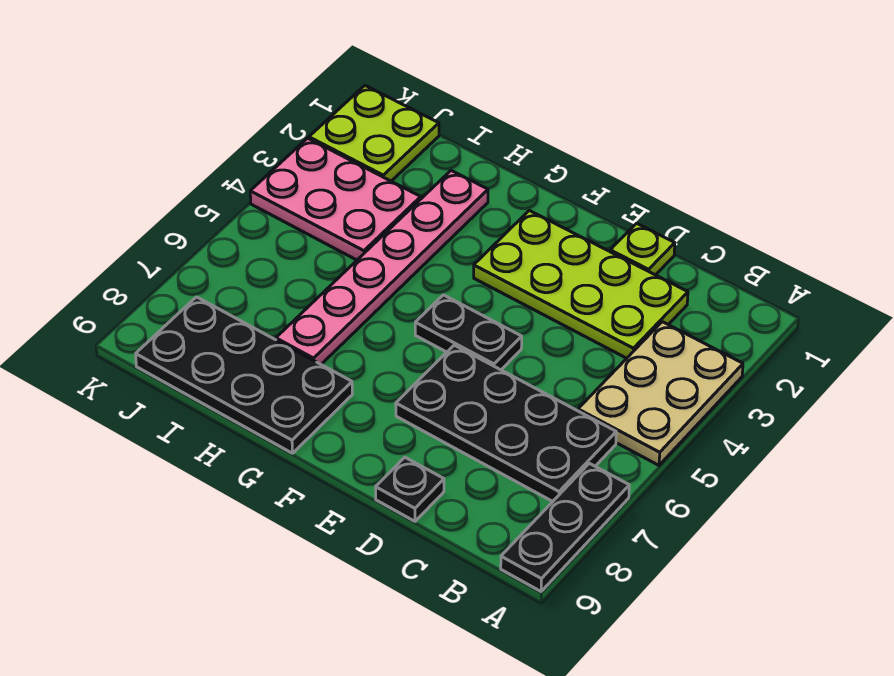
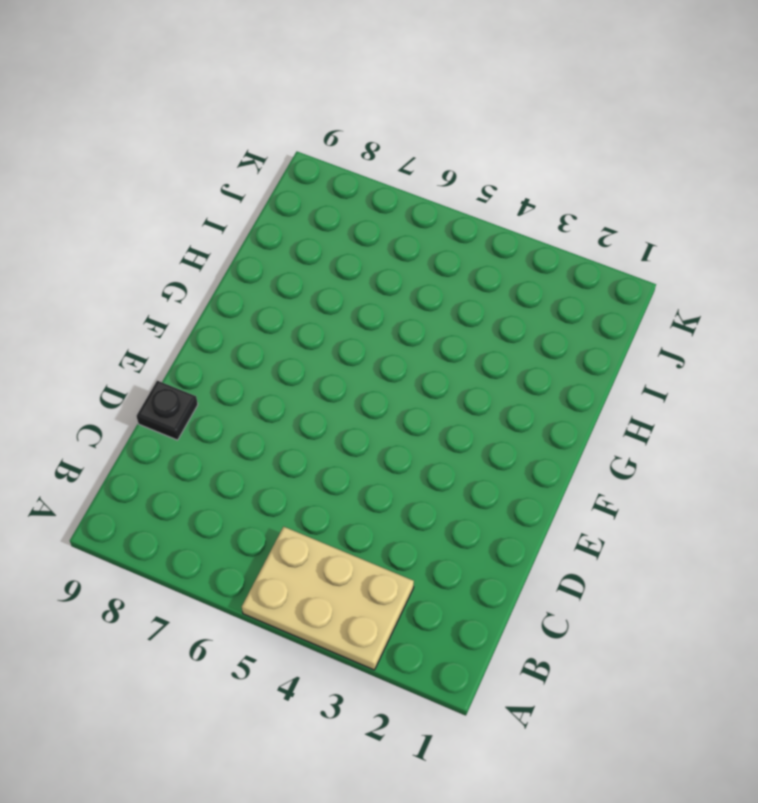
none -> black plate A7:A9 level 1
none -> black plate B6:E7 level 1

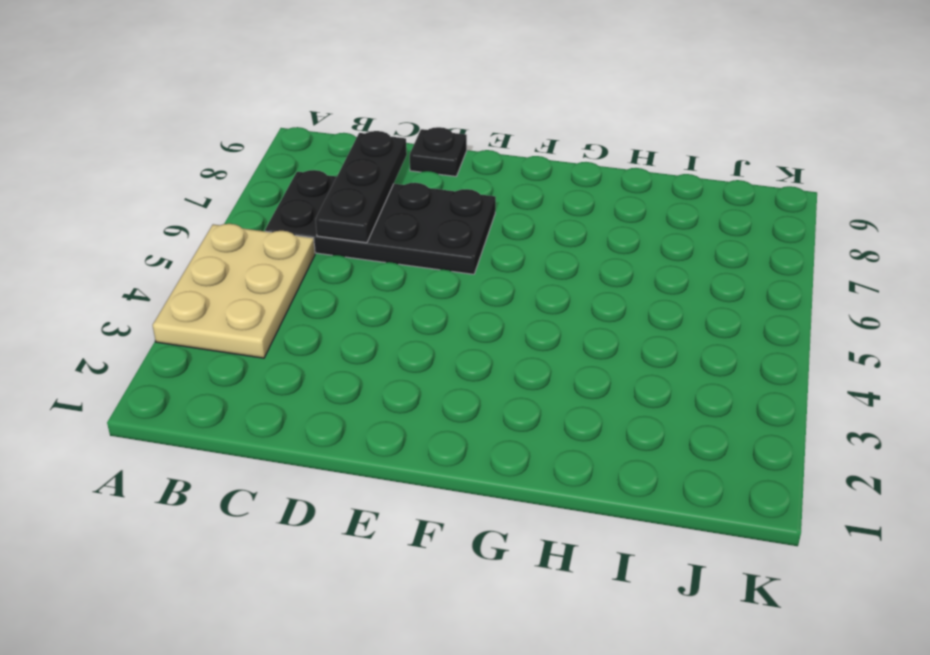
black plate C6:C8 level 2 -> black plate A7:A9 level 1
none -> lime plate C2:F3 level 1
none -> lime plate D1 level 1

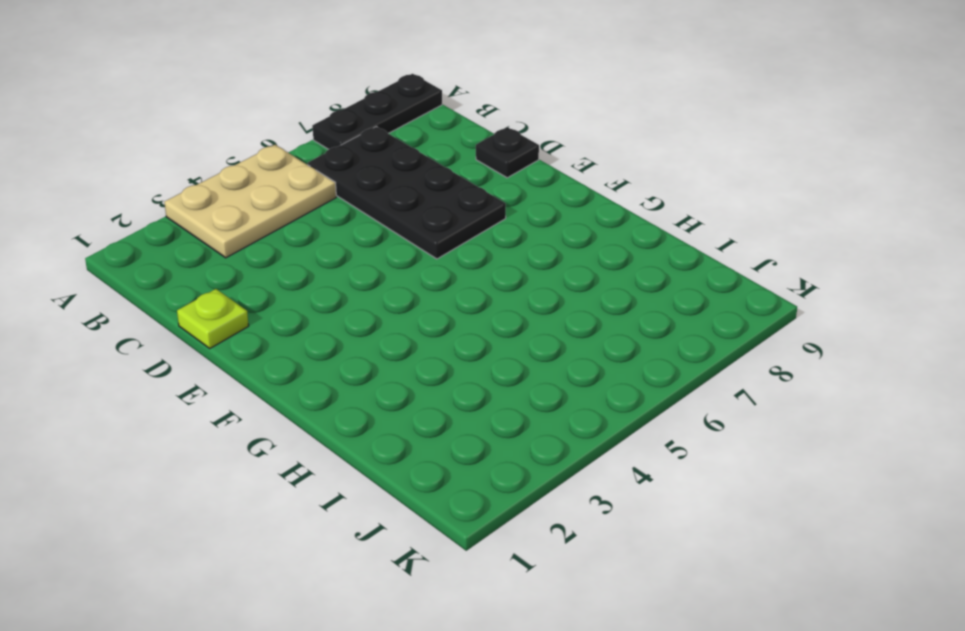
none -> lime plate C2:F3 level 1
none -> black plate E5:F5 level 1

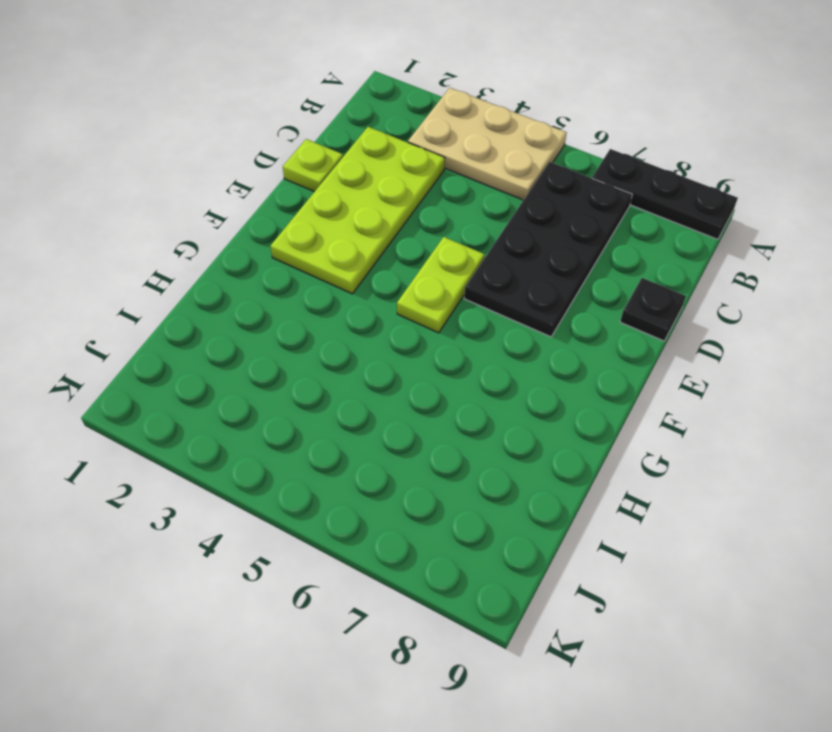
lime plate E5:F5 level 1 -> black plate E5:F5 level 1
none -> black plate G8:J9 level 1
none -> pink plate H2:H7 level 1

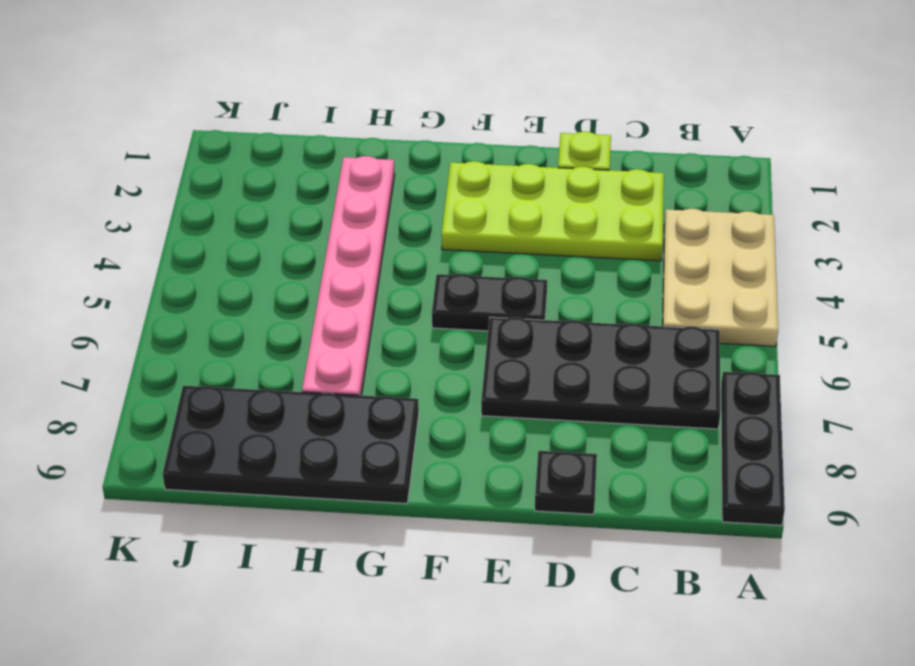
none -> pink plate I3:K4 level 1
none -> lime plate J1:K2 level 1

